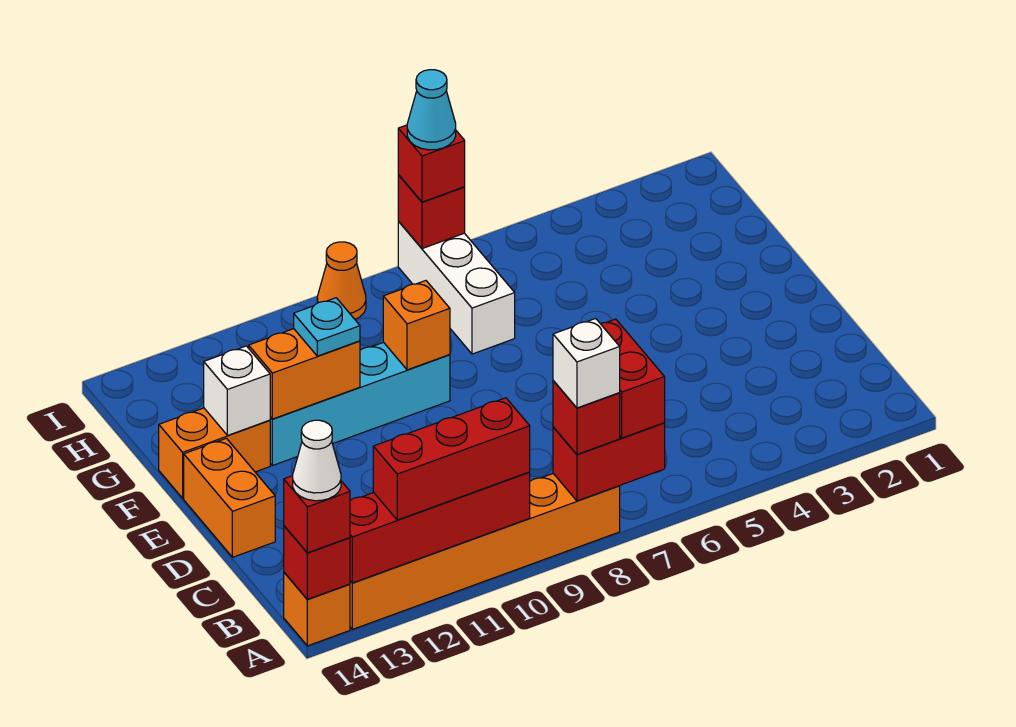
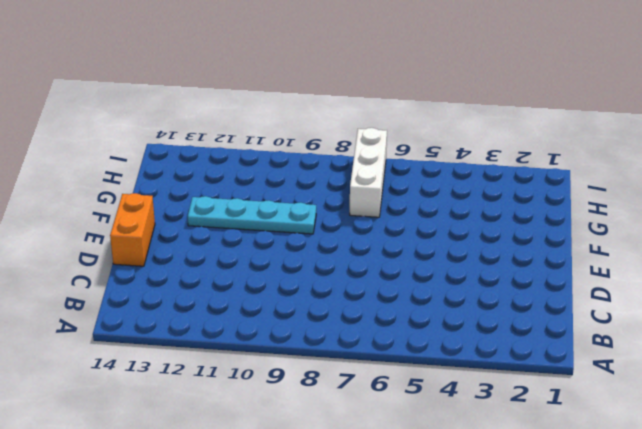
cyan plate F9:F12 level 1 -> cyan brick F9:F12 level 1
none -> orange brick A8:A13 level 1
none -> orange brick A14 level 1
none -> orange brick F13:F14 level 1

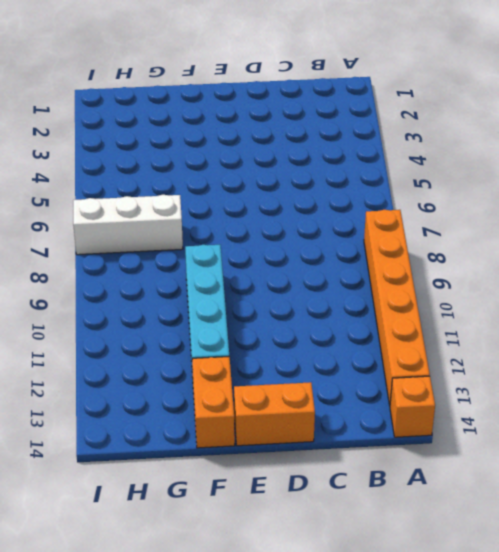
none -> orange cone I9 level 1
none -> red brick A7:A8 level 2
none -> red brick A10:A13 level 2

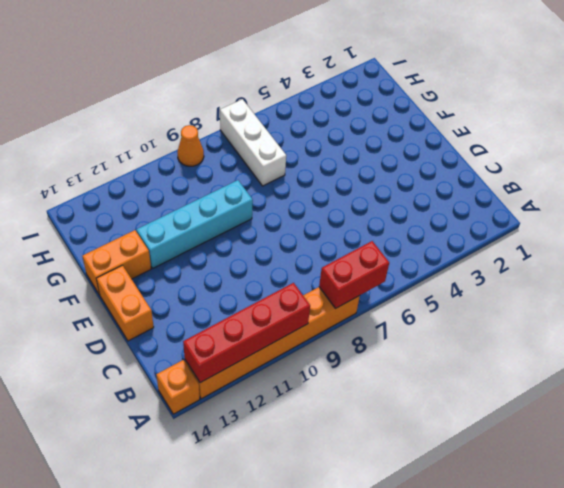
none -> red brick A14 level 2
none -> orange brick F9 level 2
none -> orange brick F11:F12 level 2

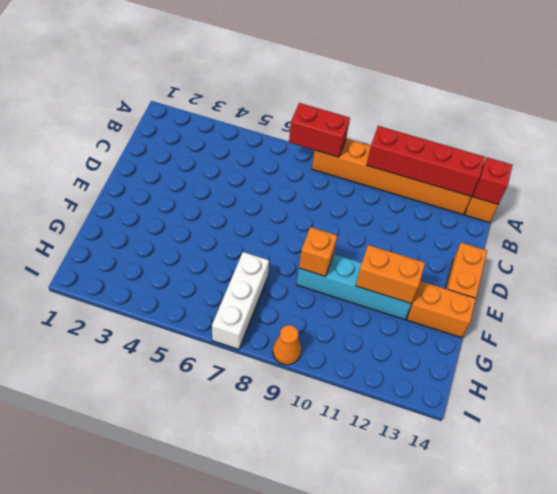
none -> white brick F13 level 2
none -> red brick I7 level 2
none -> red brick A7:B7 level 3

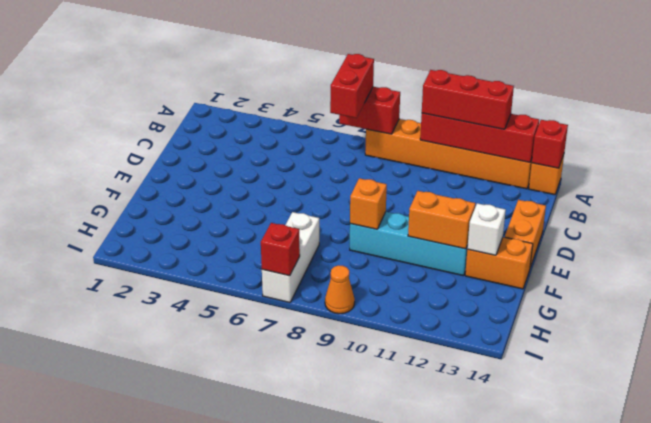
none -> red brick A8 level 3
none -> red brick A14 level 3
none -> cyan plate F11 level 3

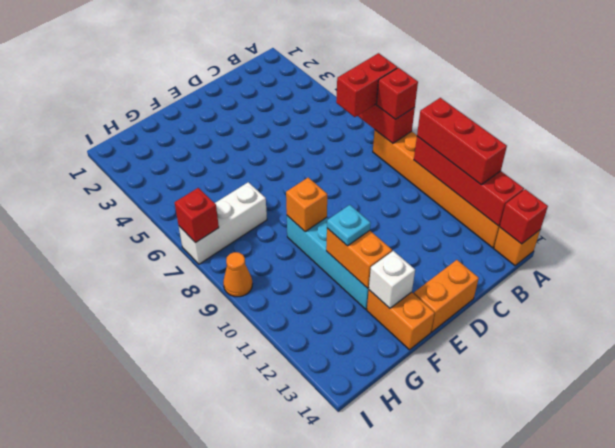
none -> red brick A14 level 3
none -> red brick I7 level 3
none -> white brick A8 level 4

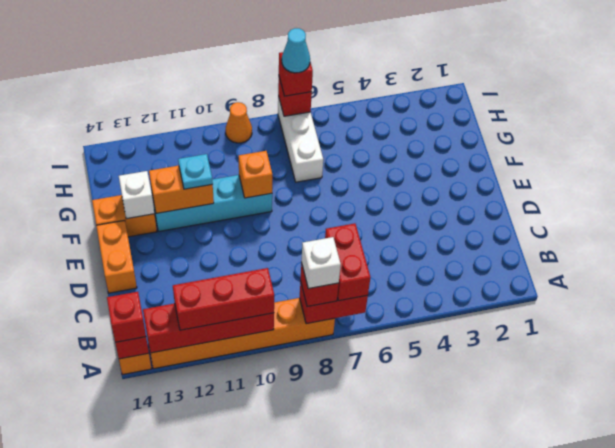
none -> white cone A14 level 4

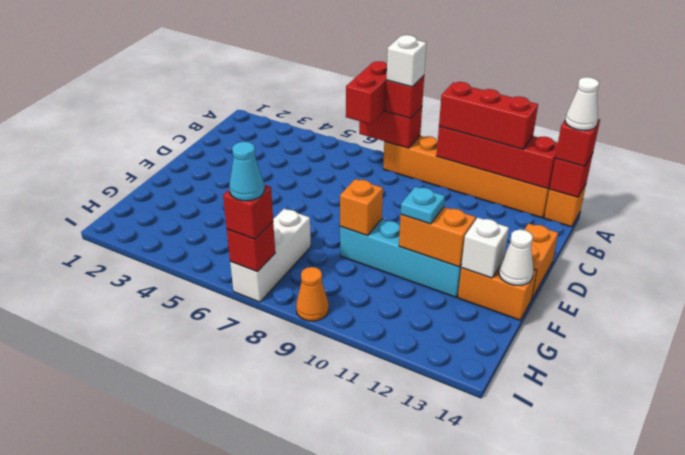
white cone F14 level 2 -> none

